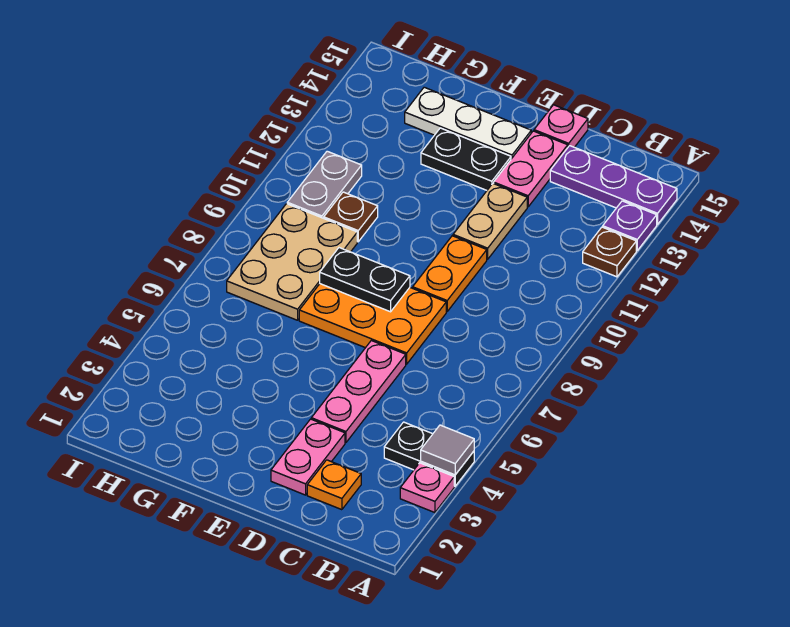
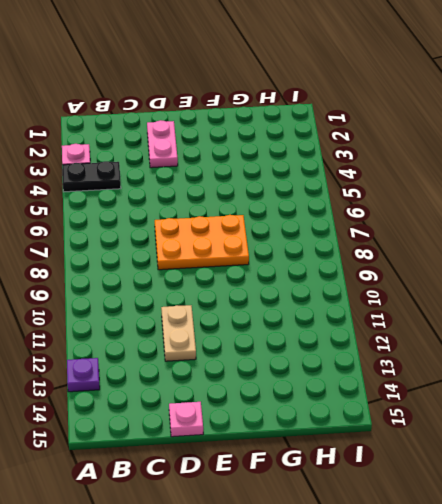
none -> brown plate A12 level 1
none -> purple plate A14:C14 level 1
none -> orange plate C2 level 1

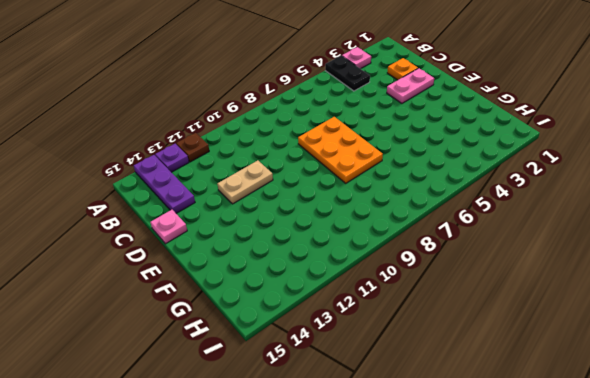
none -> pink plate D4:D6 level 1
none -> orange plate D9:D10 level 1
none -> pink plate D13:D14 level 1

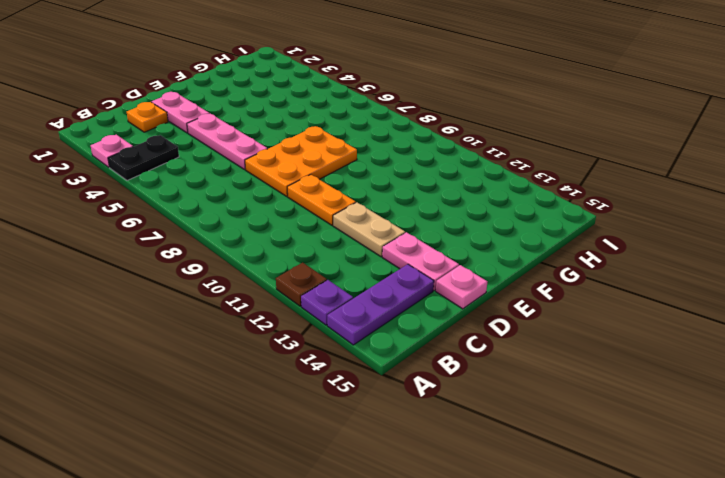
none -> black plate E13:F13 level 1
none -> white plate E14:G14 level 1
none -> tan plate G7:H9 level 1

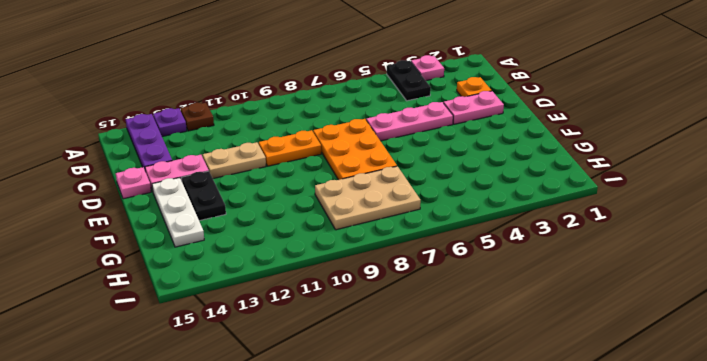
none -> brown plate G10 level 1
none -> grey plate H10:H11 level 1
none -> grey tile A4 level 2

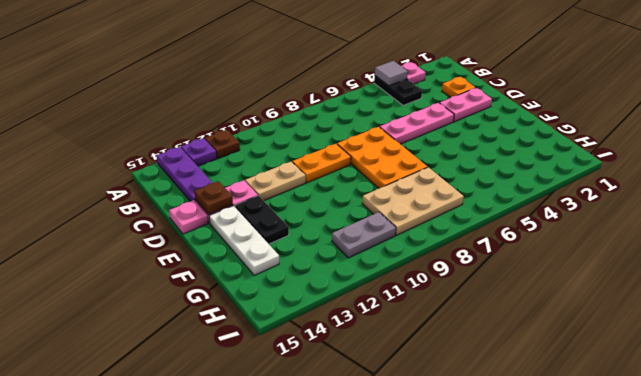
brown plate D14 level 2 -> brown plate G10 level 1
none -> black plate E8:F8 level 2

